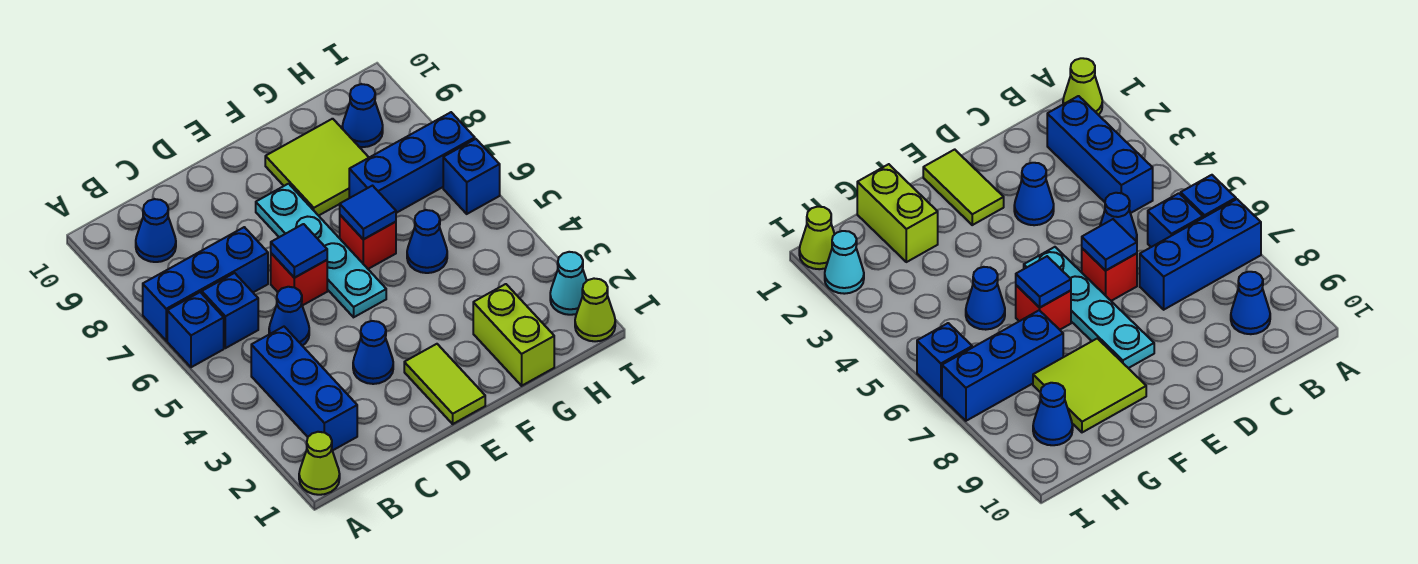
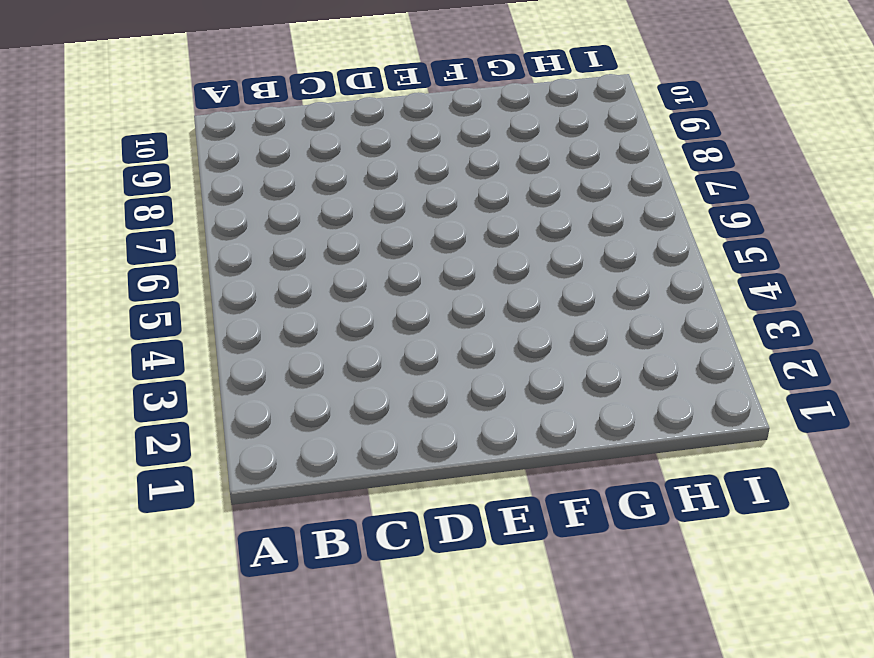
none -> lime cone A1 level 1
none -> blue brick A6 level 1
none -> blue brick A7:C7 level 1

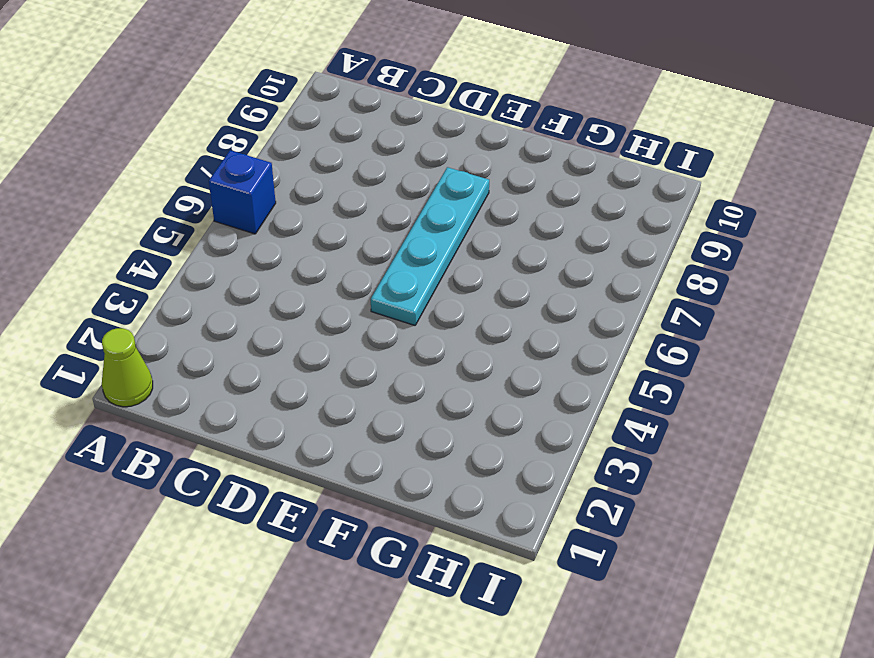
none -> blue brick A7:C7 level 1
none -> blue brick B2:B4 level 1
none -> blue brick B6 level 1

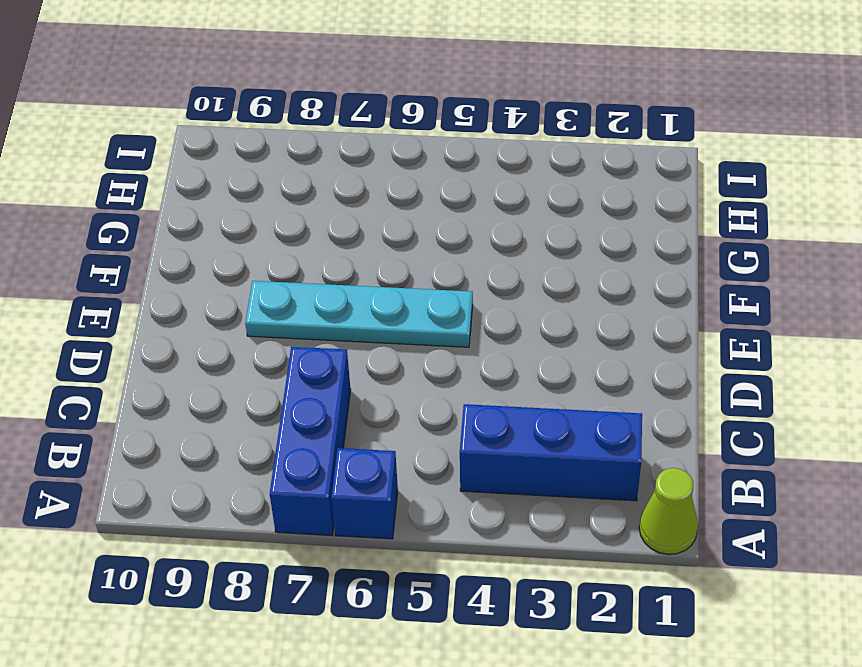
none -> blue brick B6 level 1
none -> blue cone B9 level 1
none -> blue cone C5 level 1

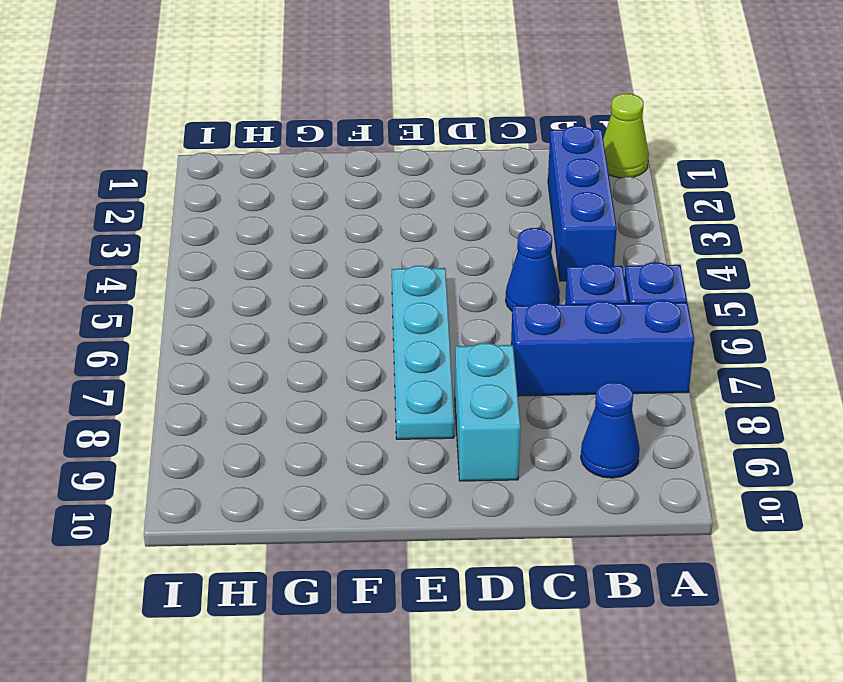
cyan brick D8:D9 level 1 -> none
none -> blue cone D3 level 1
none -> red brick D6 level 1
none -> lime tile E1:E2 level 1

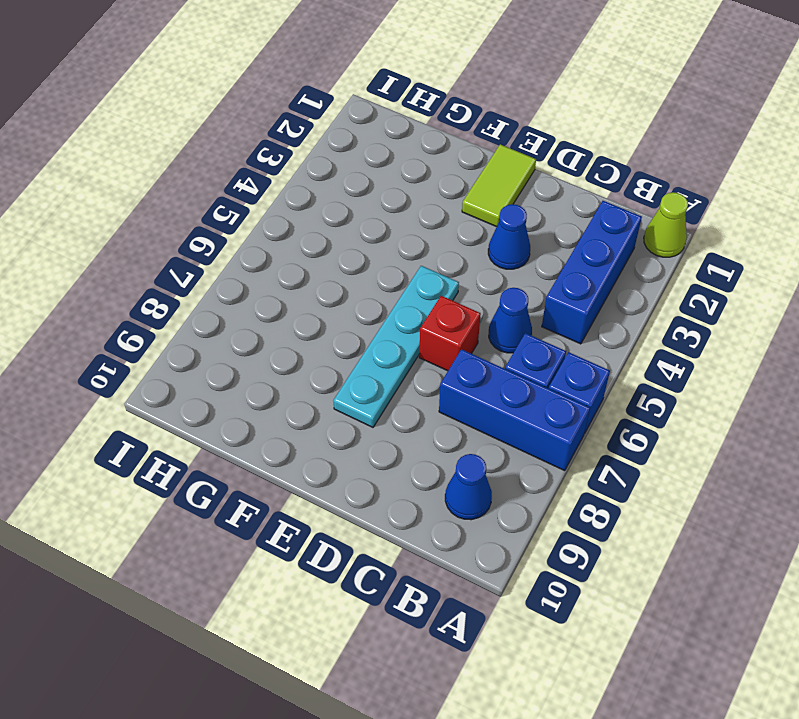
none -> red brick F6 level 1
none -> lime tile F8:G9 level 1
none -> lime brick G1:G2 level 1

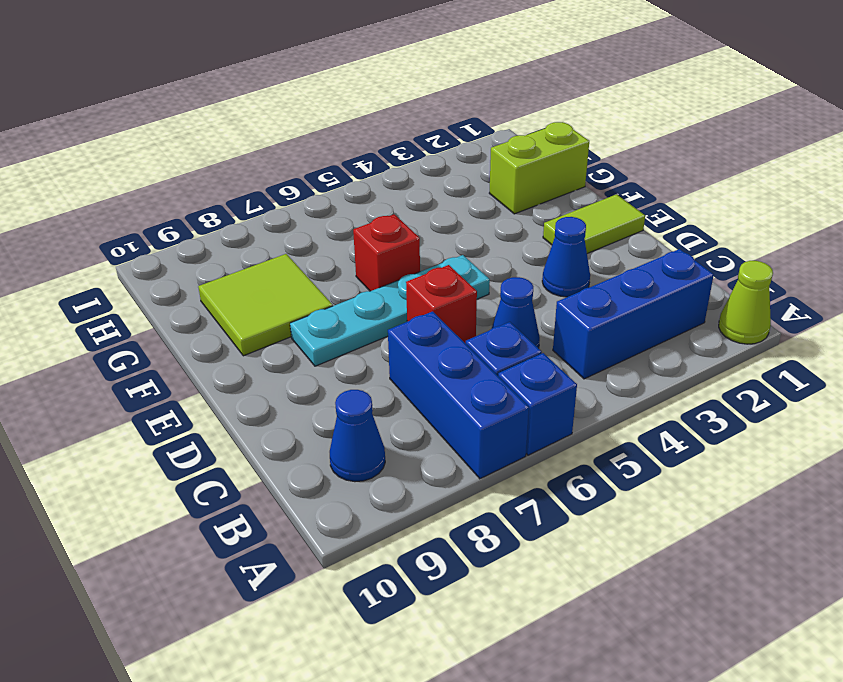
none -> blue cone G5 level 1
none -> blue brick G7:I7 level 1
none -> blue cone H9 level 1

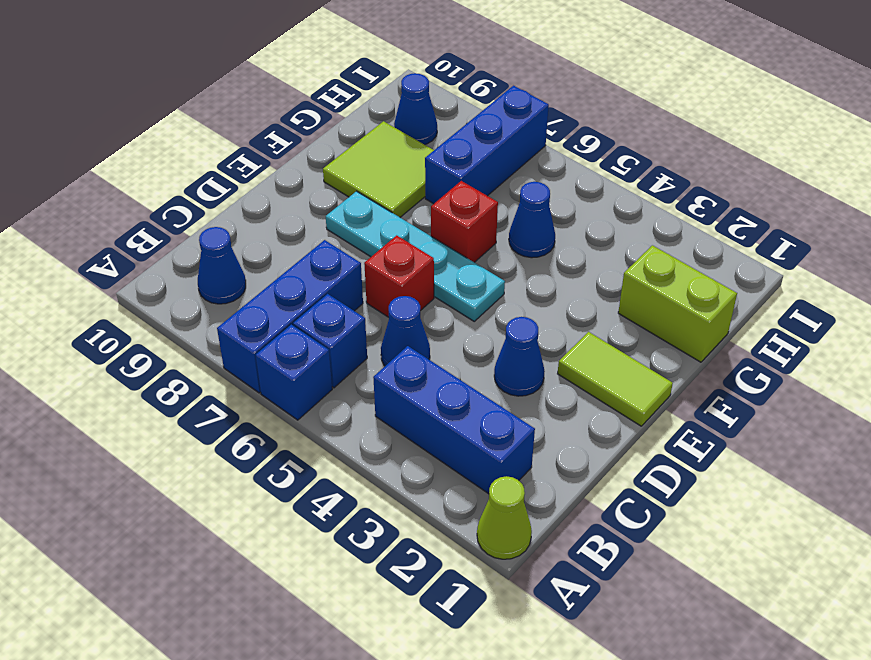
none -> lime cone I1 level 1
none -> cyan cone I2 level 1
none -> blue brick I6 level 1

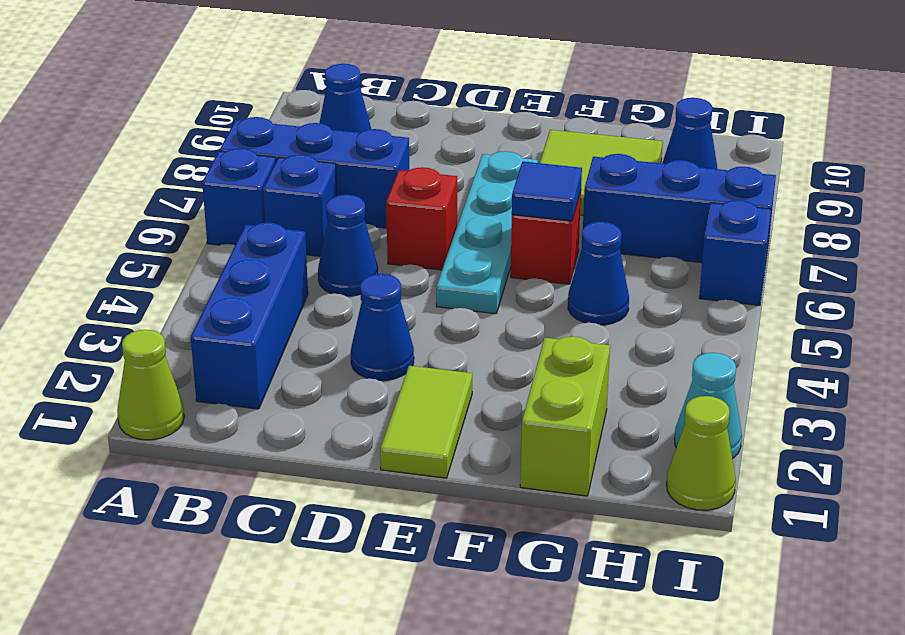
none -> blue tile D6 level 2

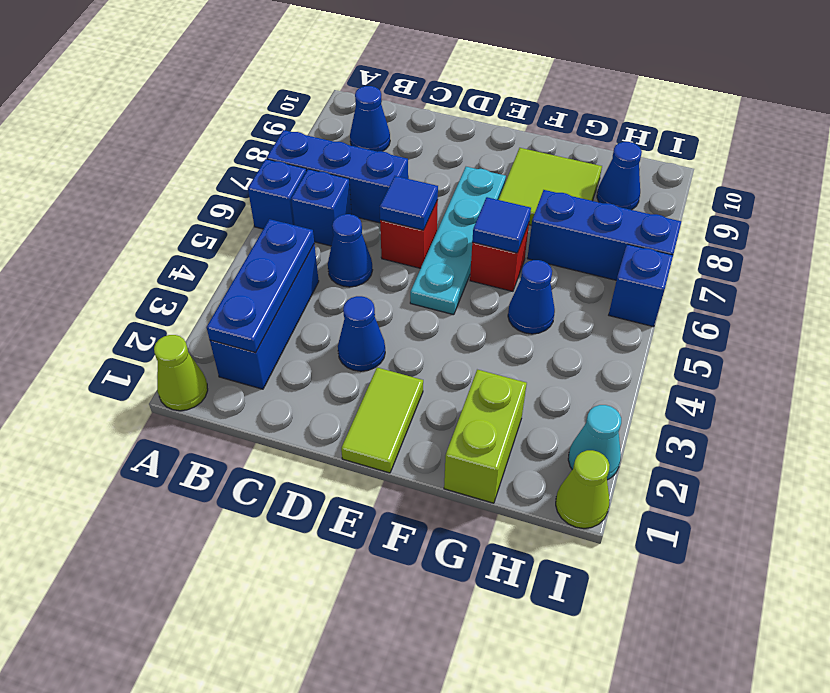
blue plate B2:B4 level 2 -> none

